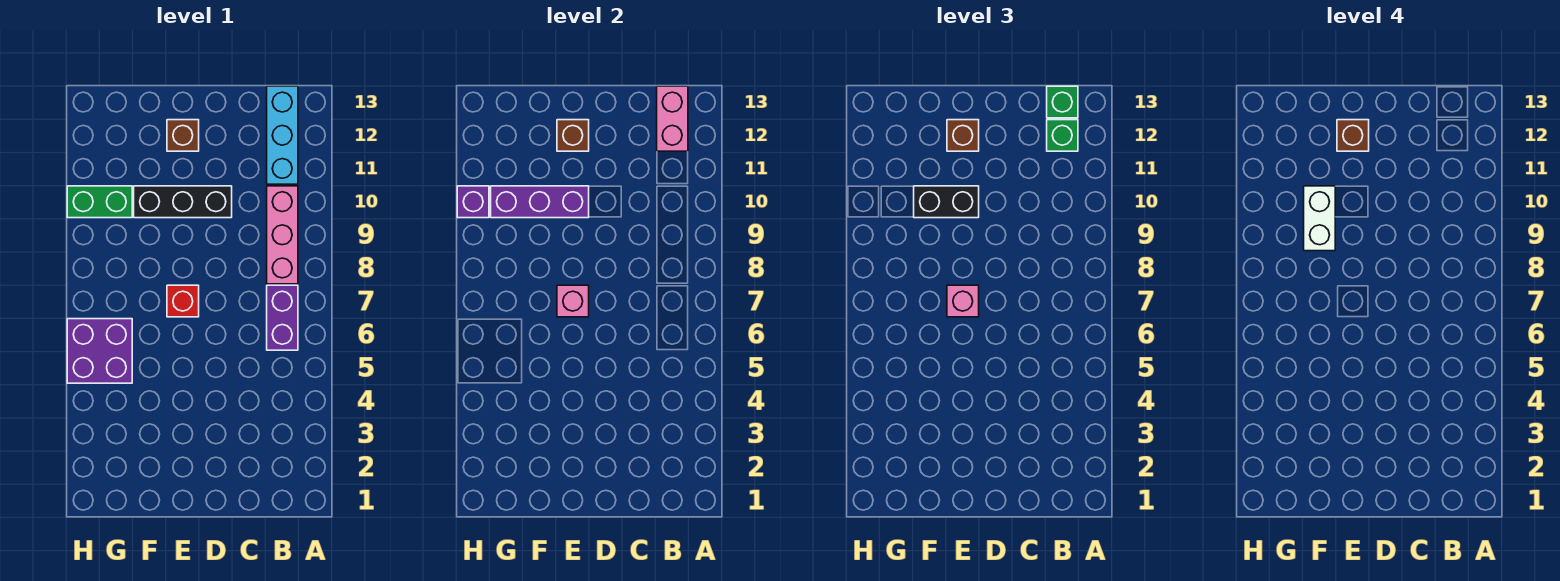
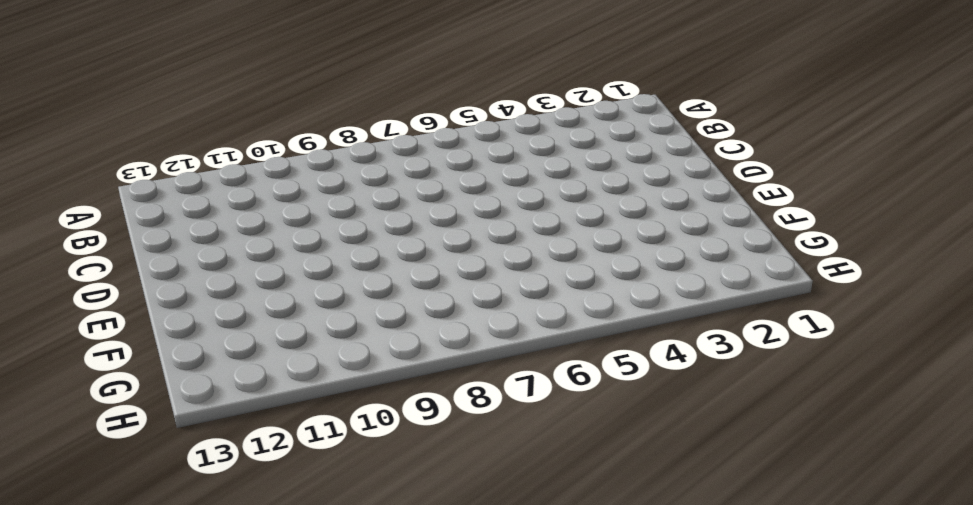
none -> purple brick B6:B7 level 1
none -> pink brick B8:B10 level 1
none -> cyan brick B11:B13 level 1

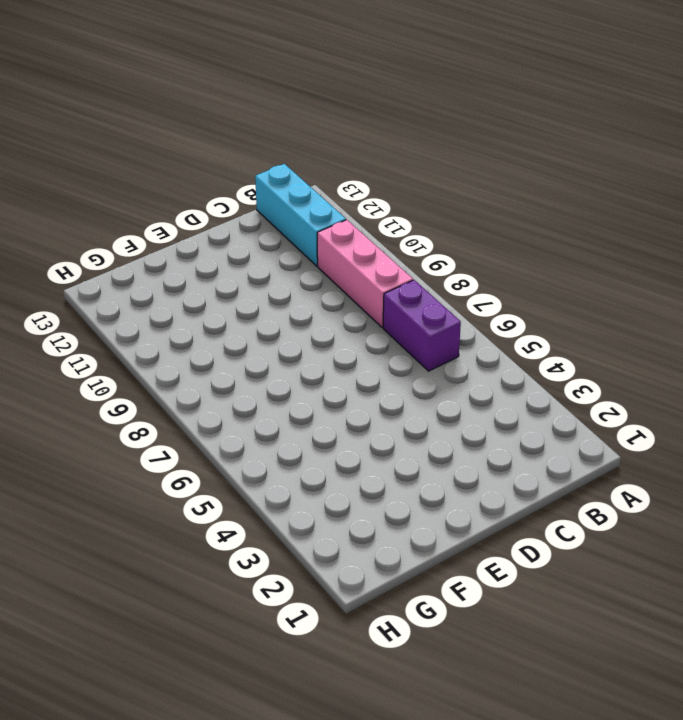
none -> black brick D10:F10 level 1
none -> red brick E7 level 1
none -> brown brick E12 level 1

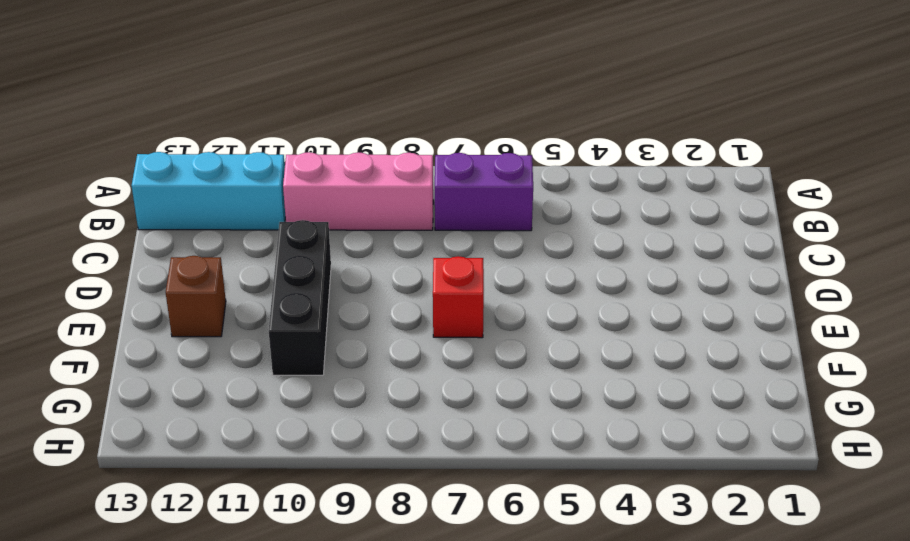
none -> purple brick G5:H6 level 1
none -> green brick G10:H10 level 1
none -> pink brick B12:B13 level 2

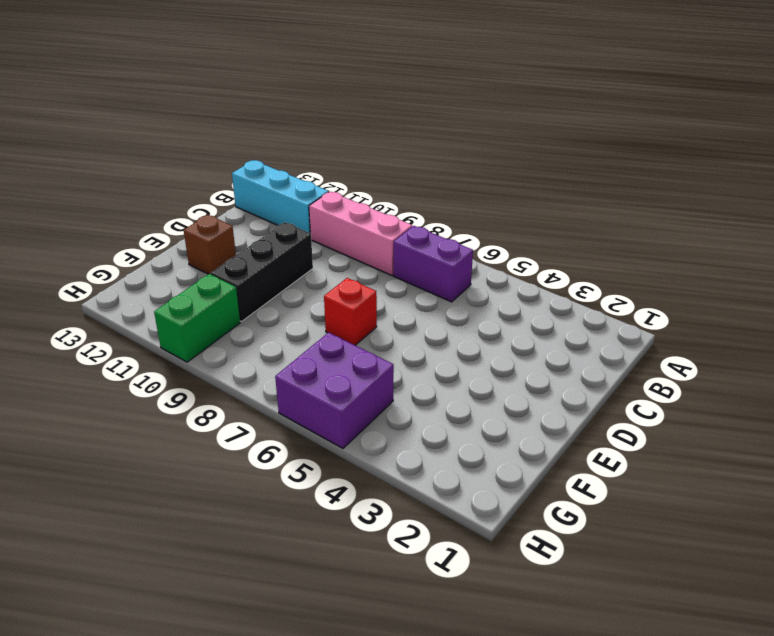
none -> pink brick B12:B13 level 2
none -> pink brick E7 level 2
none -> purple brick E10:G10 level 2

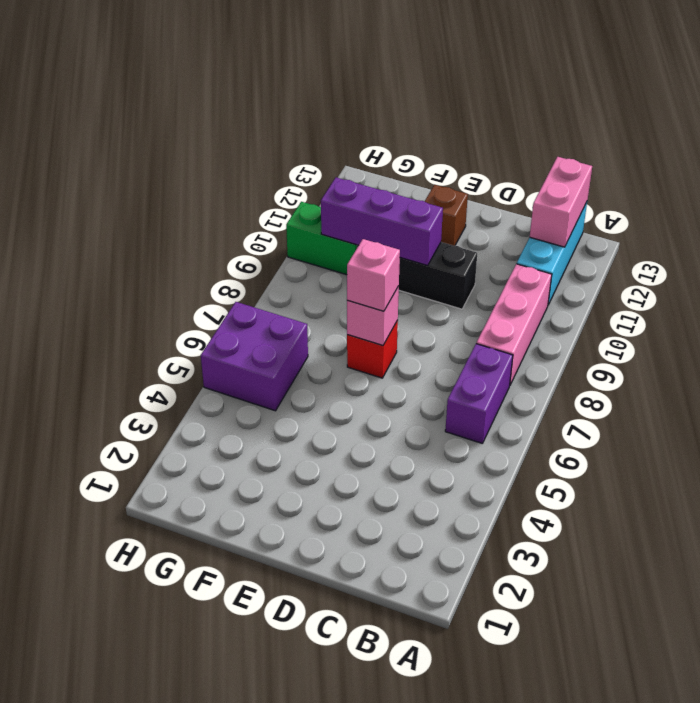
none -> brown brick E12 level 2
none -> purple brick H10 level 2
none -> green brick B12 level 3

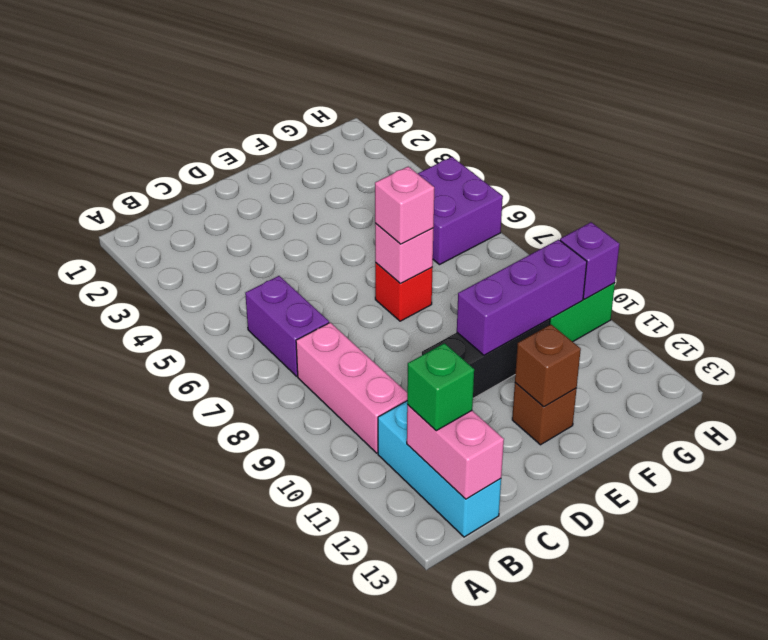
none -> green brick B13 level 3
none -> black brick E10:F10 level 3
none -> brown brick E12 level 3

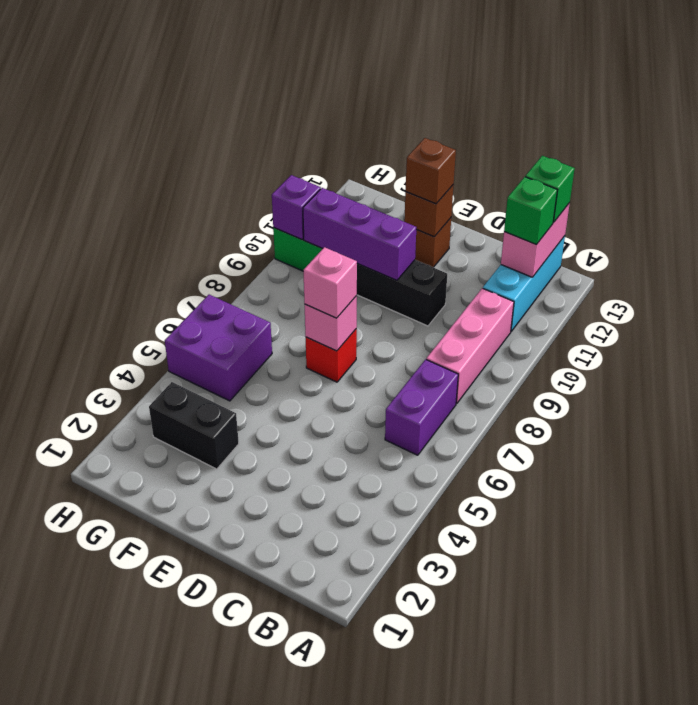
black brick F3:G3 level 1 -> black brick E10:F10 level 3
none -> brown brick E12 level 4
none -> white brick F9:F10 level 4

